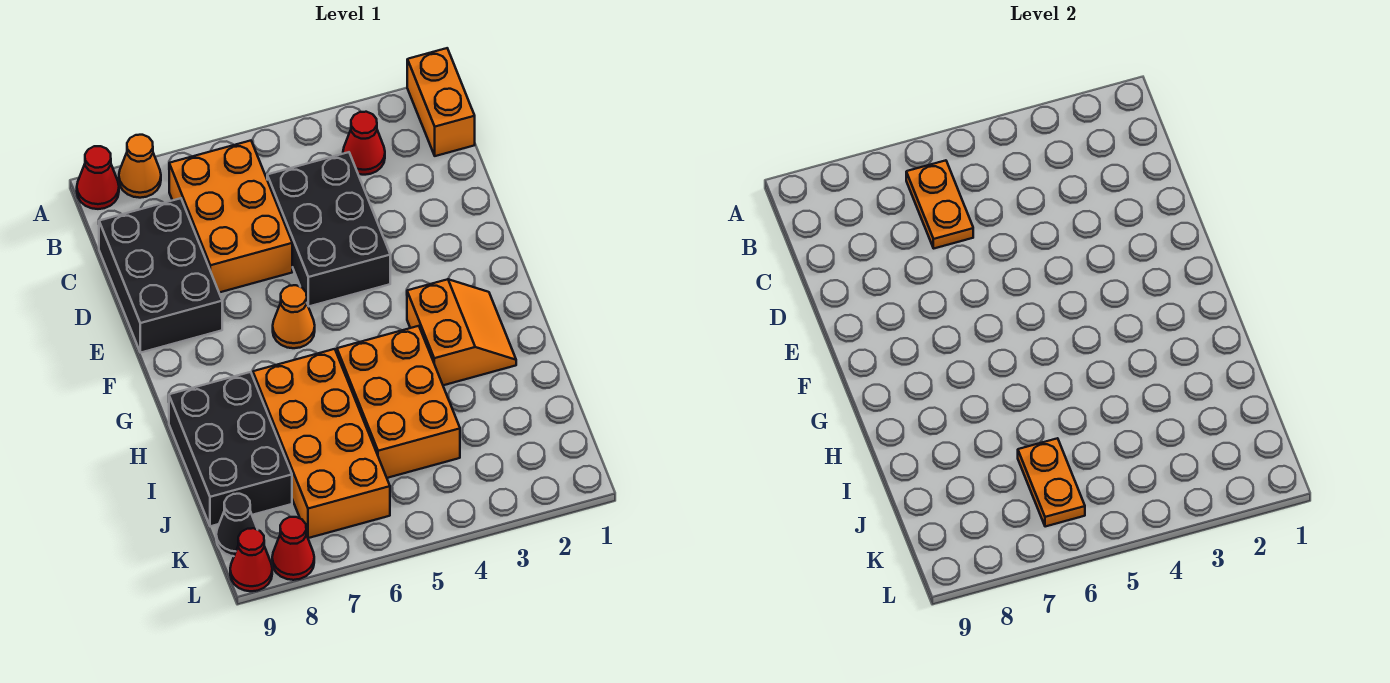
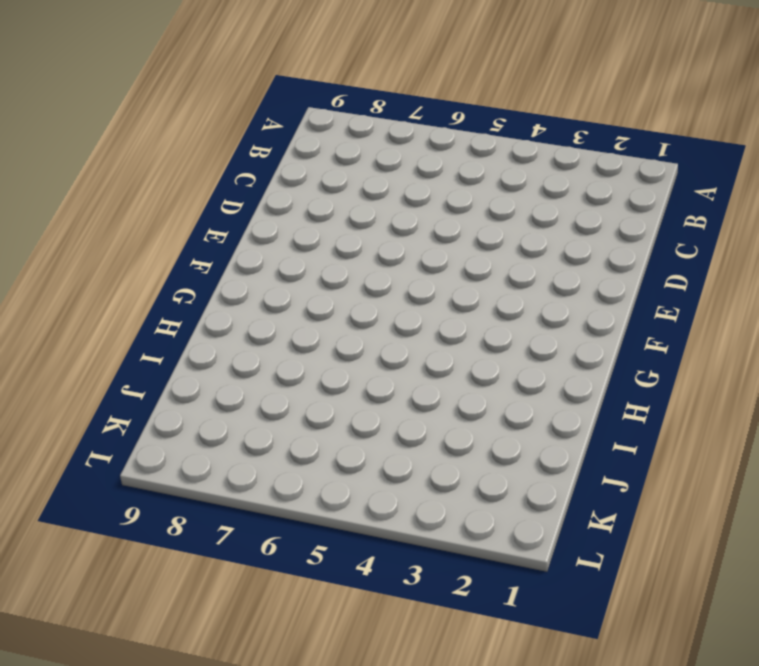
none -> orange brick A1:B1 level 1
none -> orange cone A8 level 1
none -> red cone A9 level 1

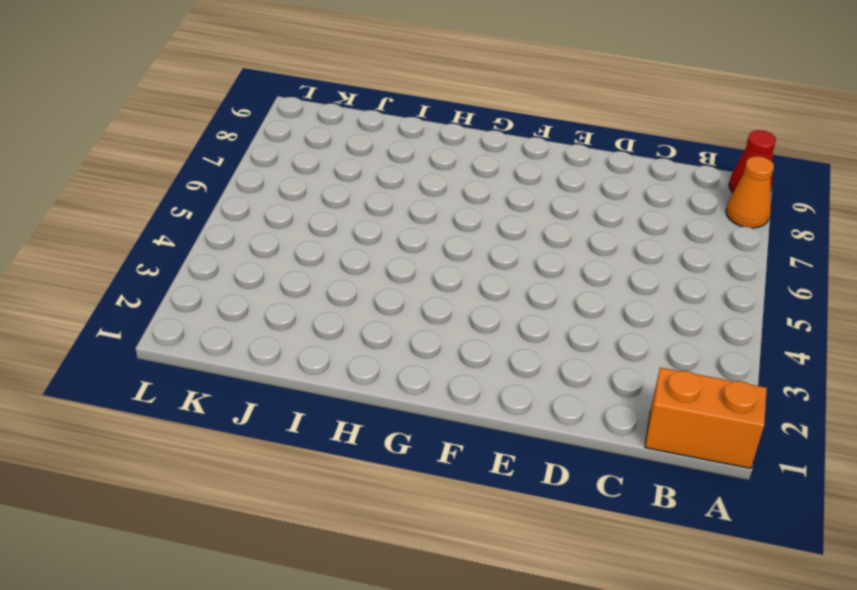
none -> red cone B3 level 1
none -> orange brick B6:D7 level 1
none -> black brick C4:E5 level 1

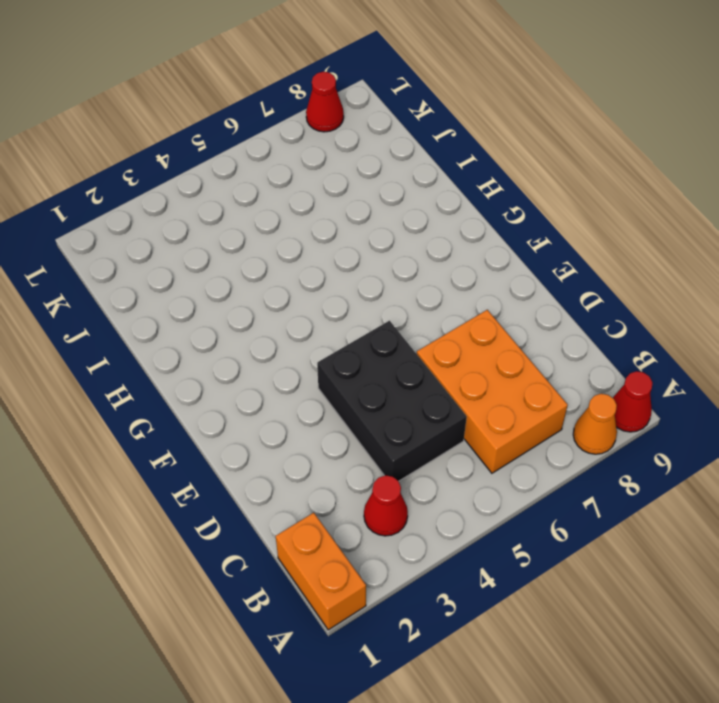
none -> black brick C8:E9 level 1
none -> orange cone F6 level 1
none -> orange slope G2:H3 level 1 top 3

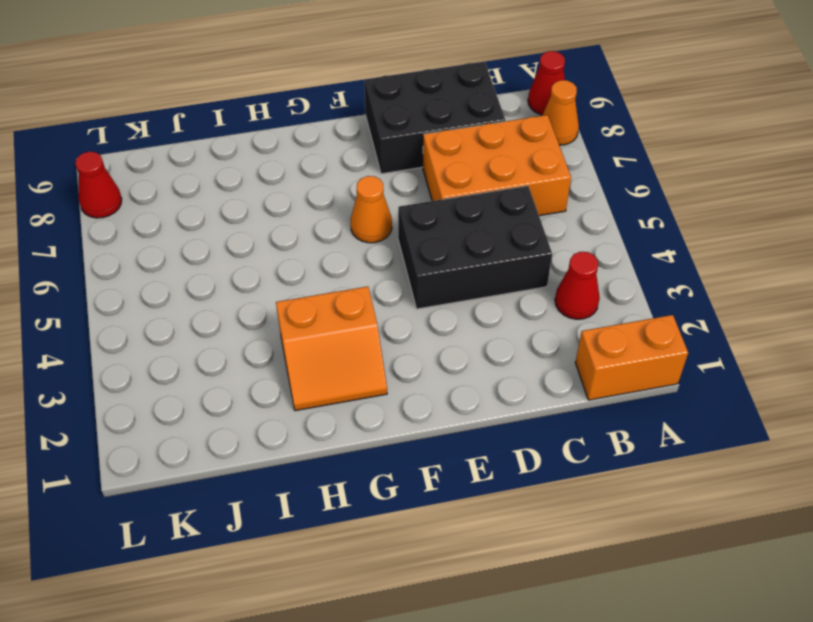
none -> orange brick H4:J5 level 1
none -> orange brick H6:K7 level 1
none -> black brick H8:J9 level 1

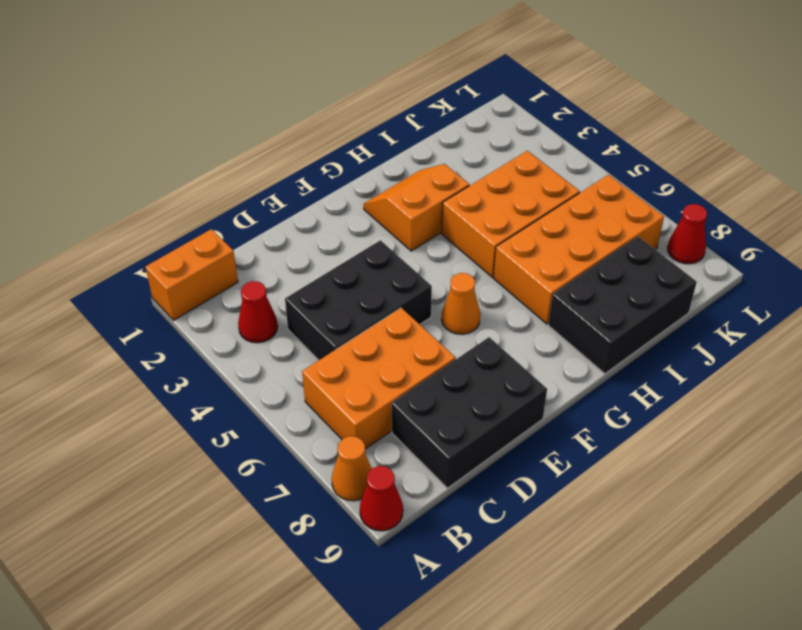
none -> black cone K9 level 1
none -> red cone L9 level 1
none -> orange plate B6:C6 level 2

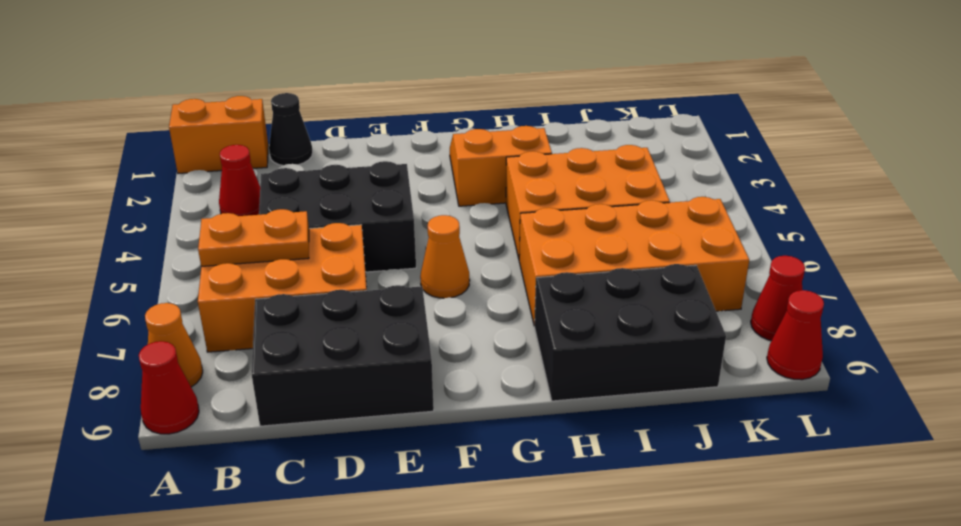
black cone C1 level 1 -> black cone K9 level 1
none -> orange plate J6:K6 level 2

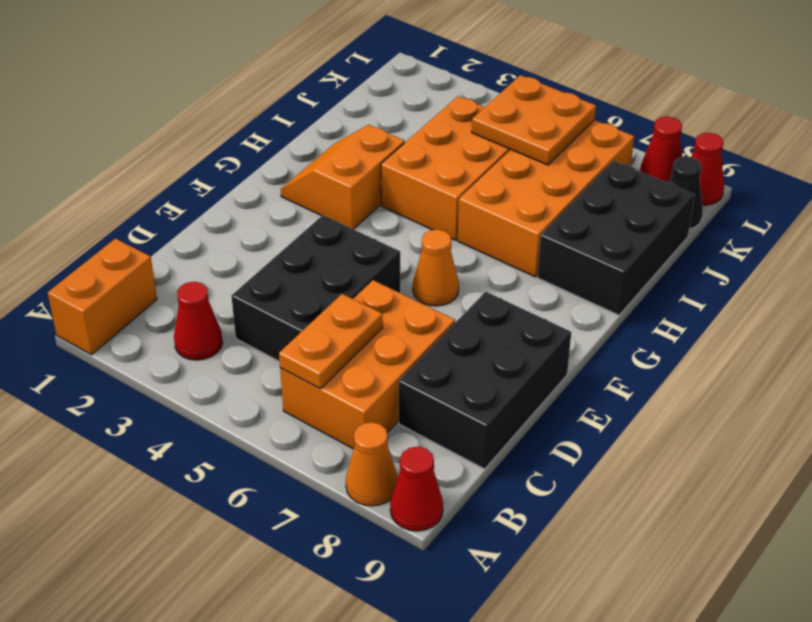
orange plate J5:K6 level 2 -> orange plate J6:K6 level 2

